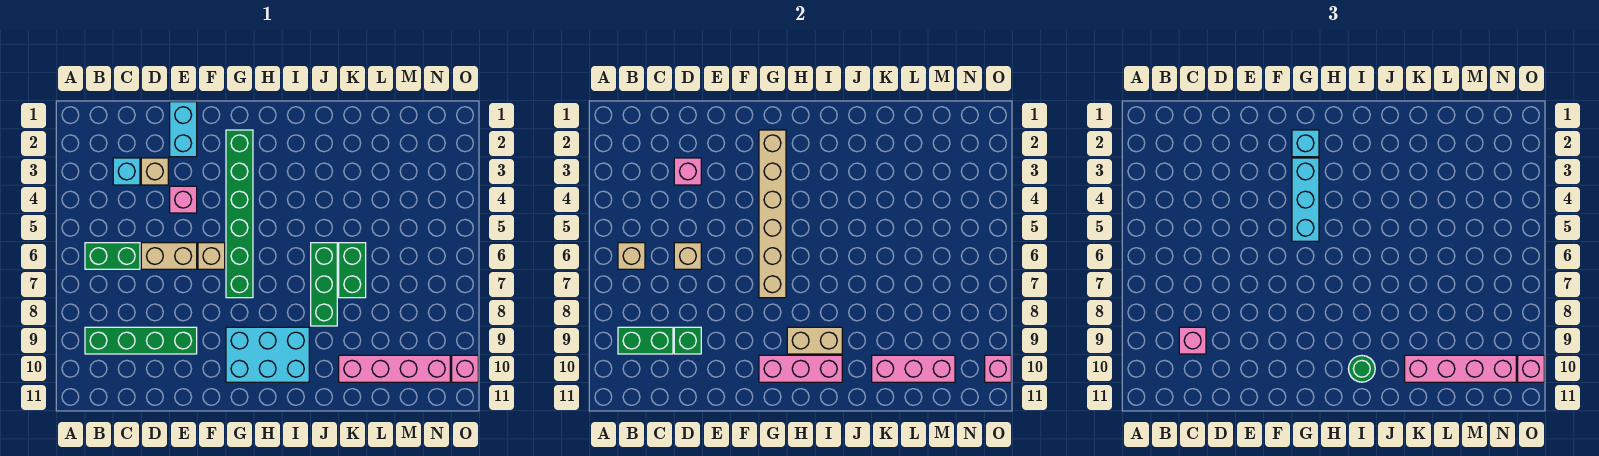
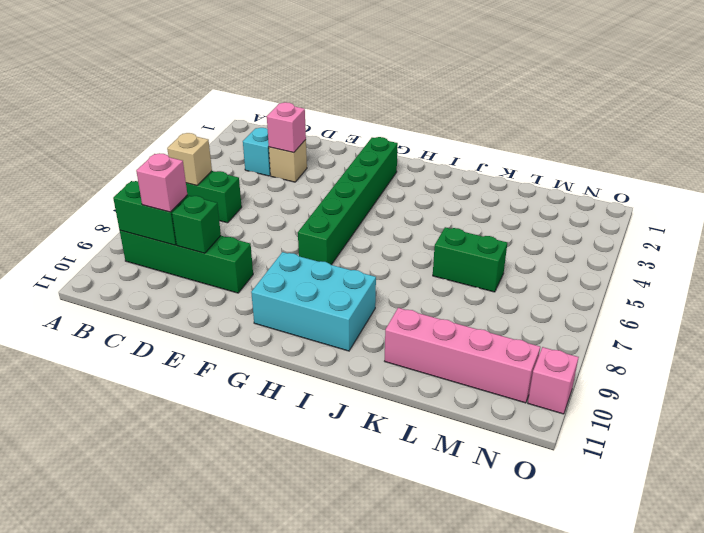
green brick K6:L6 level 1 -> green brick K6:K7 level 1
none -> tan brick D6:E6 level 1
none -> cyan brick E1:E2 level 1
none -> pink brick E4 level 1
none -> tan brick F6 level 1

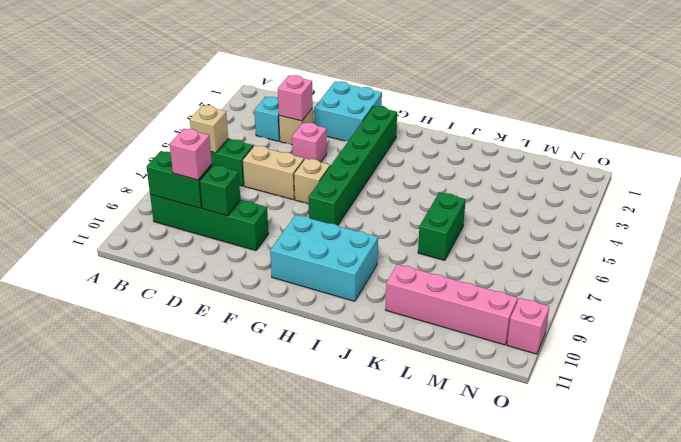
cyan brick E1:F2 level 1 -> cyan brick E1:E2 level 1
none -> green brick J6:J8 level 1
none -> tan brick D6 level 2
none -> tan brick G2:G7 level 2
none -> pink brick G10:I10 level 2

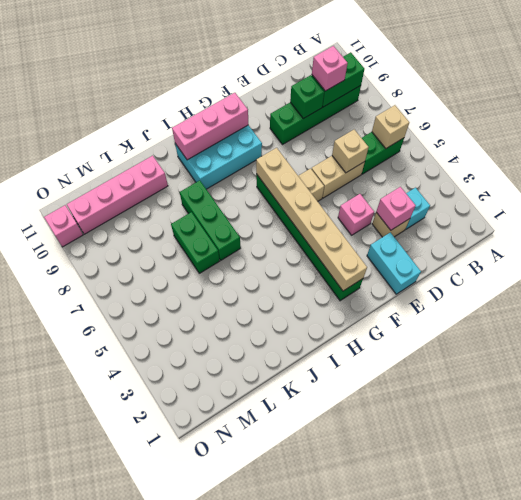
none -> tan brick H9:I9 level 2
none -> pink brick K10:M10 level 2
none -> pink brick O10 level 2
none -> cyan brick G2 level 3

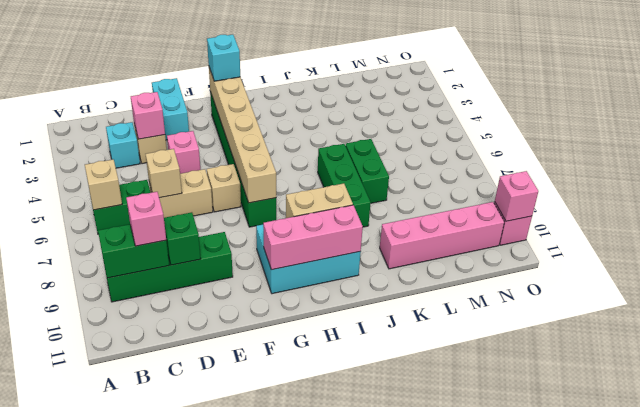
none -> pink brick K10:M10 level 2
none -> cyan brick G3:G5 level 3
none -> green round brick I10 level 3
none -> pink brick K10:N10 level 3

